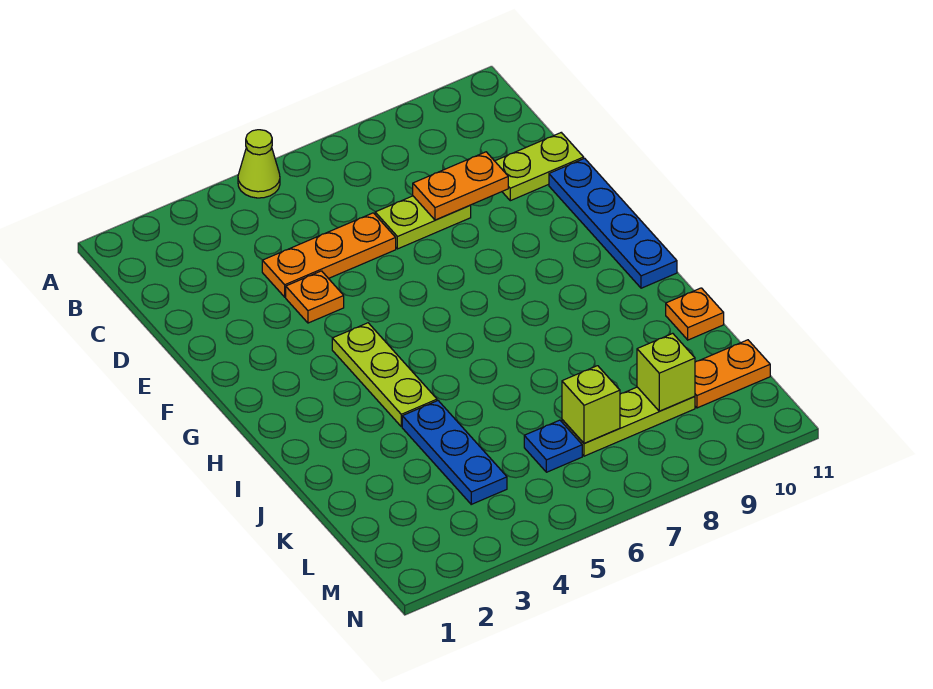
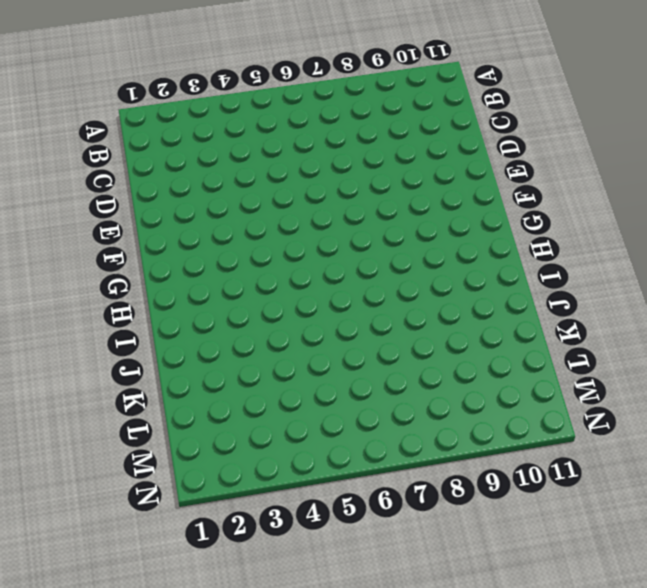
none -> lime cone A5 level 1
none -> orange plate D4:D6 level 1
none -> lime plate D7:D8 level 1

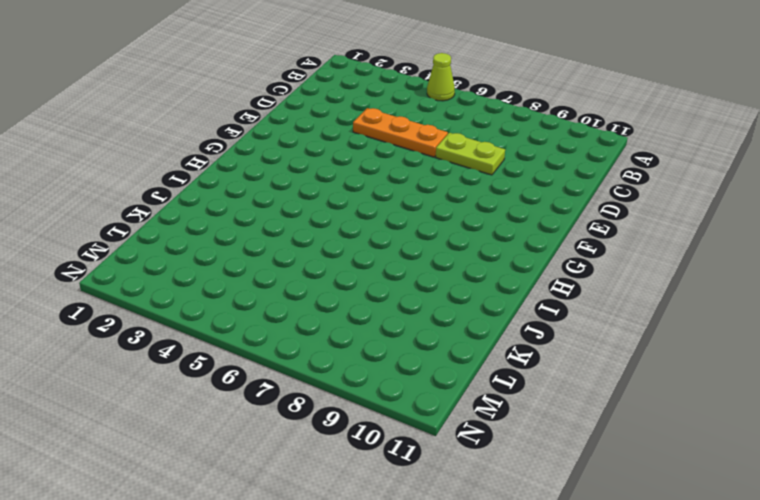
none -> lime plate D10:D11 level 1
none -> orange plate E4 level 1
none -> blue plate E11:H11 level 1

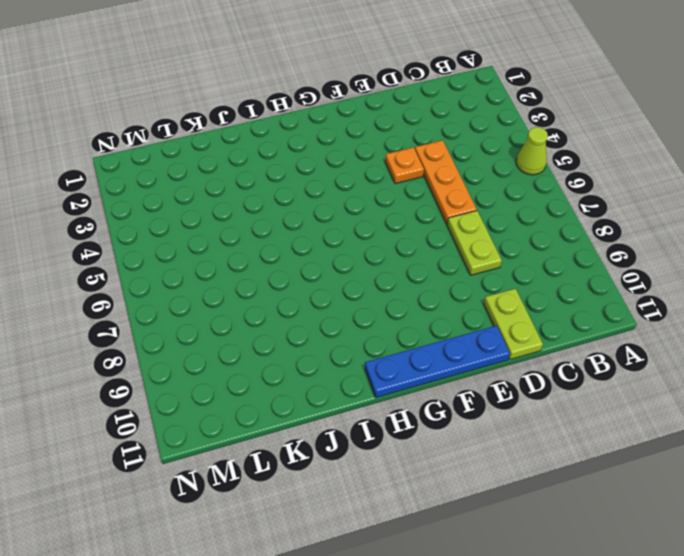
none -> lime plate G4:I4 level 1
none -> blue plate J4:L4 level 1
none -> orange plate J11 level 1

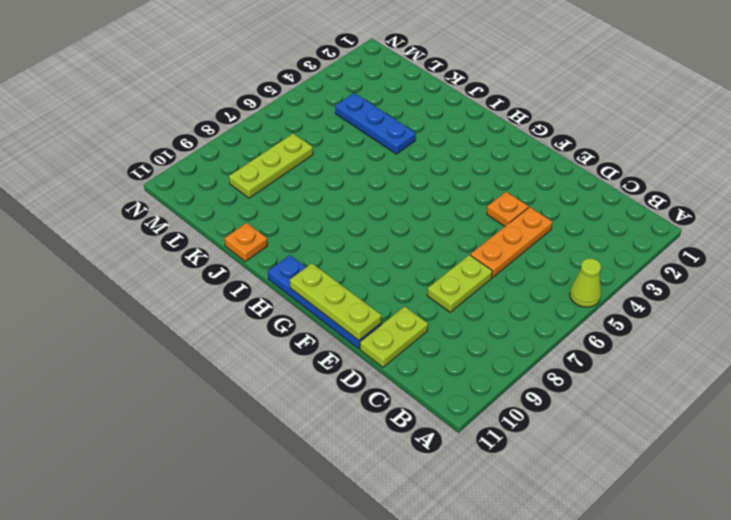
lime plate E11:G11 level 2 -> lime plate G4:I4 level 1
none -> blue plate L6 level 1
none -> orange plate L10:L11 level 1
none -> orange plate D8:D9 level 2

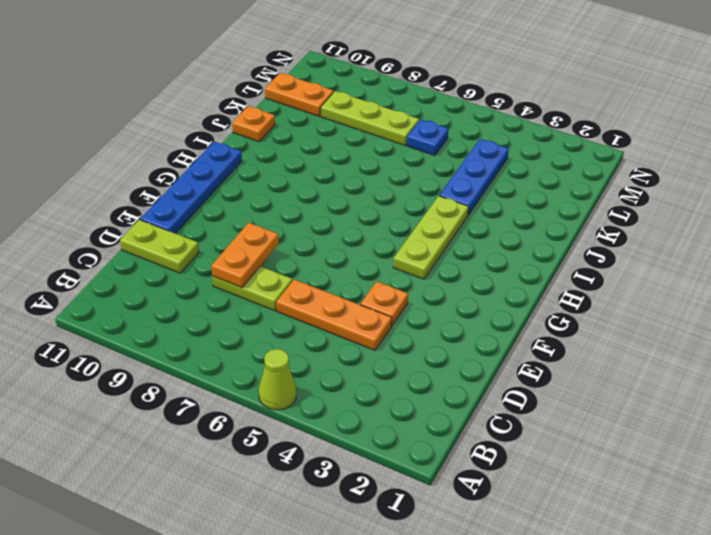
orange plate D8:E8 level 2 -> orange plate D8:D9 level 2
none -> lime brick L7 level 2
none -> lime brick L9 level 2

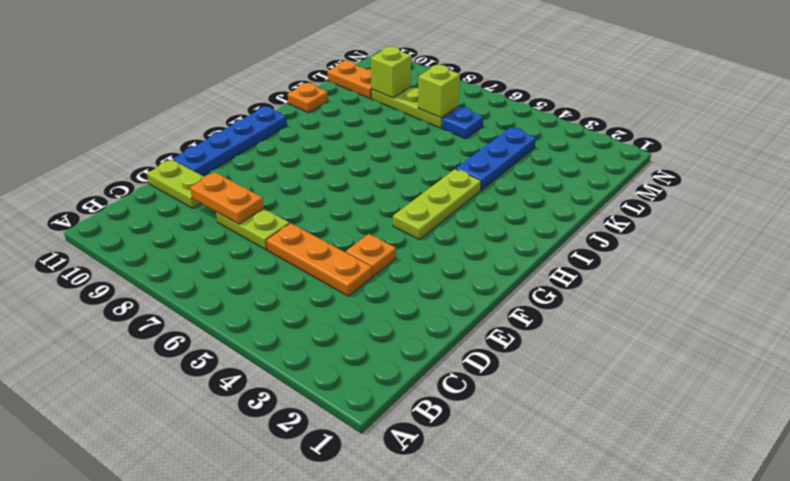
none -> lime cone A5 level 1

